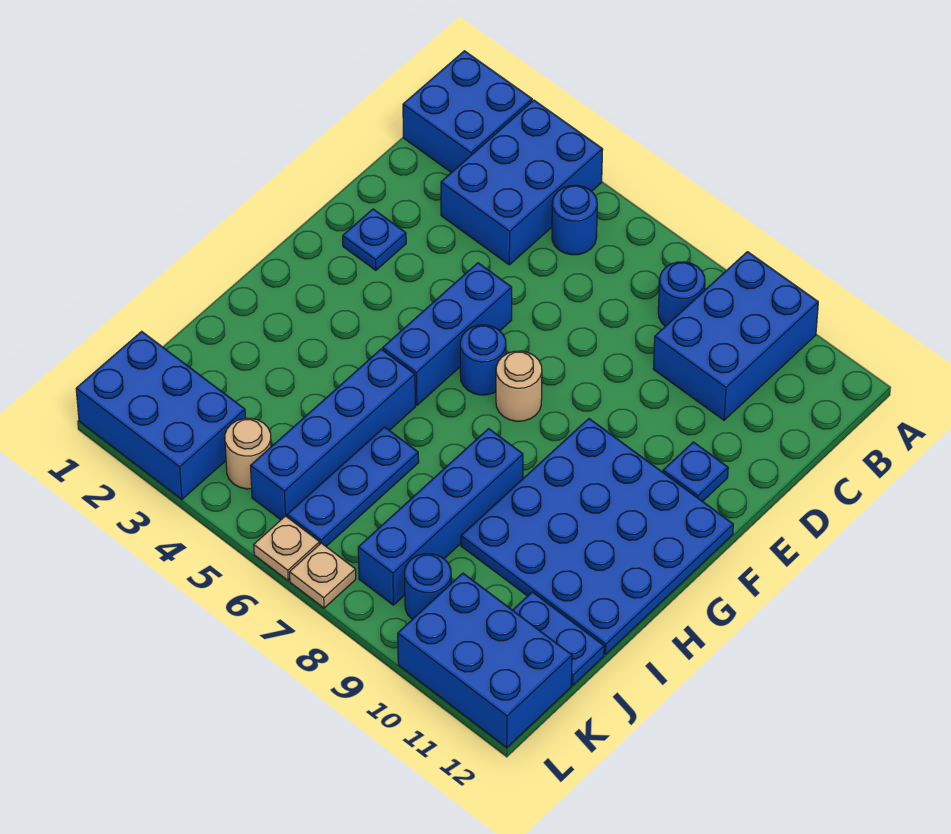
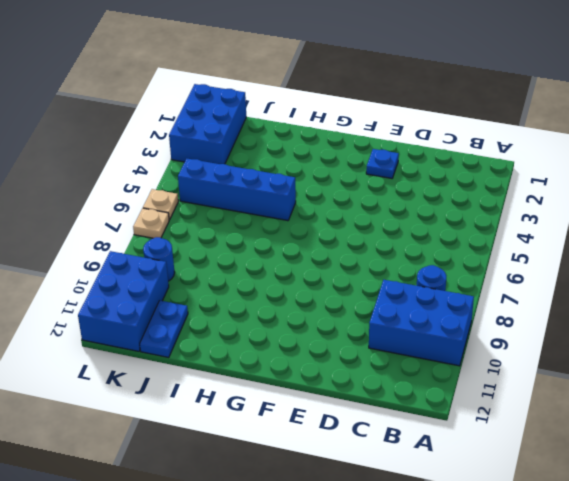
none -> blue brick A1:B2 level 1
none -> blue brick A3:C4 level 1
none -> blue round brick B5 level 1

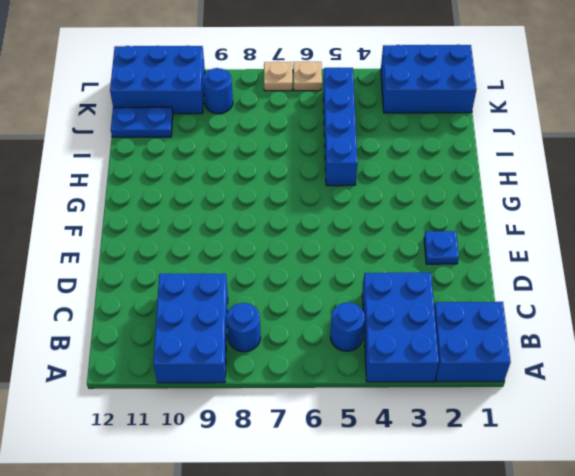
none -> blue brick E5:G5 level 1
none -> blue plate E11 level 1
none -> blue round brick F6 level 1

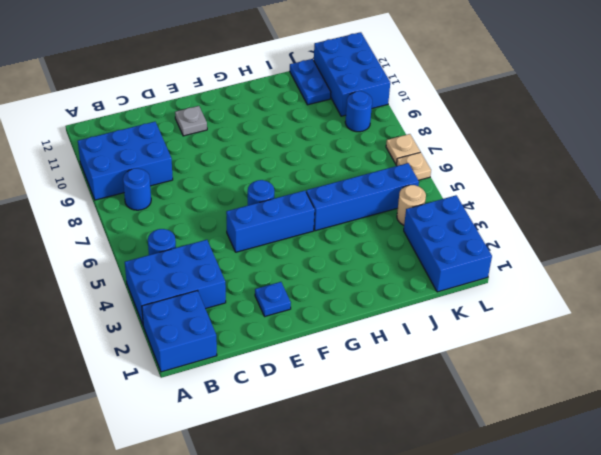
grey plate E11 level 1 -> blue plate E11 level 1
none -> tan round brick F7 level 1
none -> blue plate F9:I12 level 1
none -> blue brick H8:K8 level 1

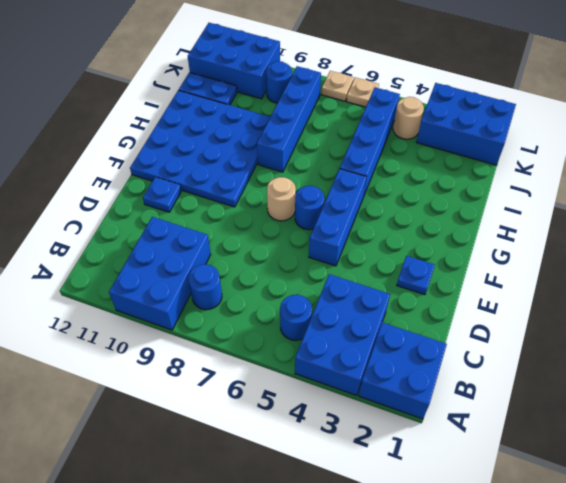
none -> blue plate I6:K6 level 1

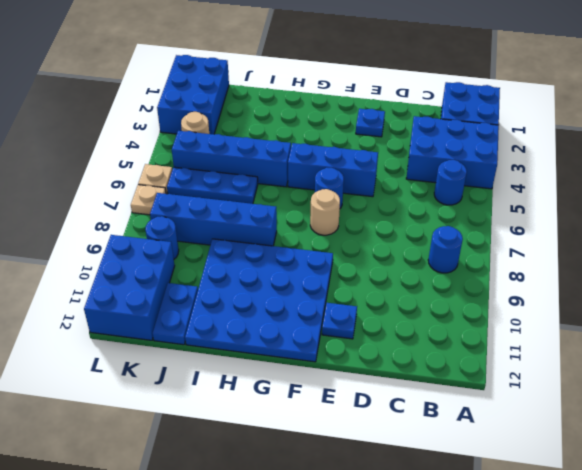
none -> blue brick A9:C10 level 1

